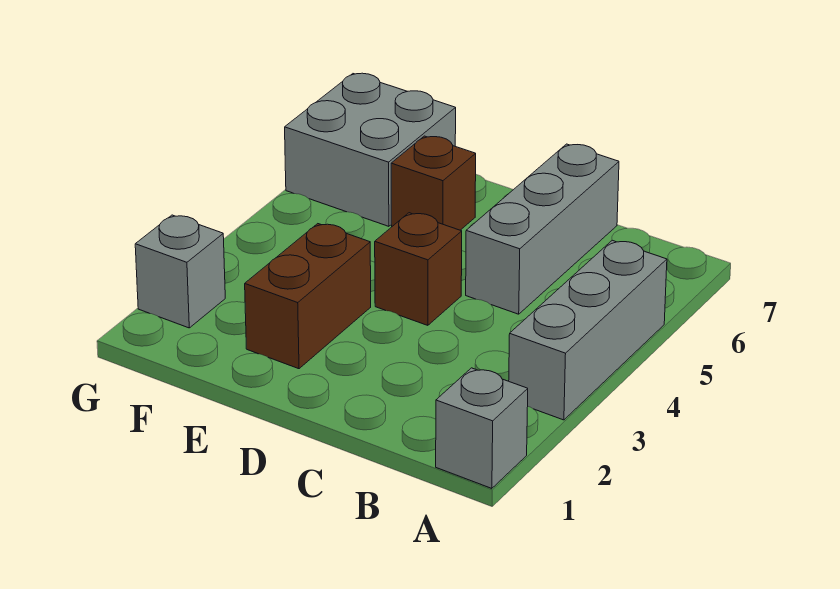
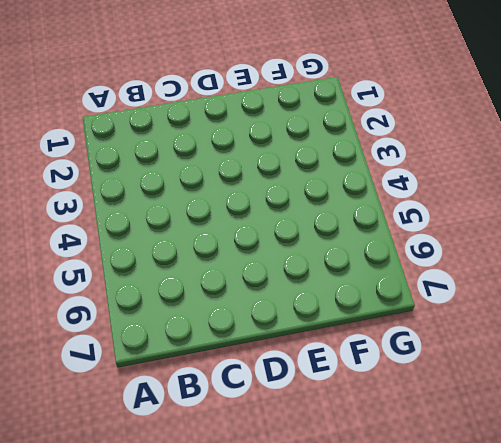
none -> grey brick A1 level 1
none -> grey brick A3:A5 level 1

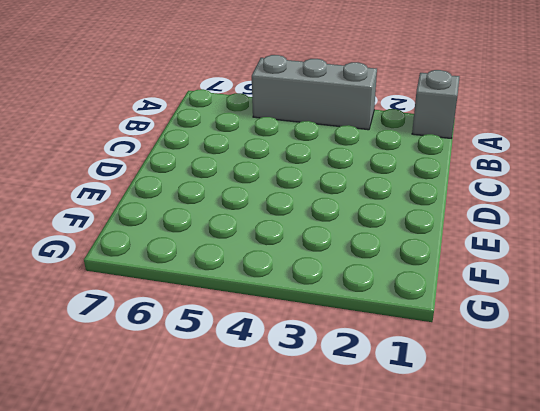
none -> grey brick C5:C7 level 1
none -> brown brick D4 level 1

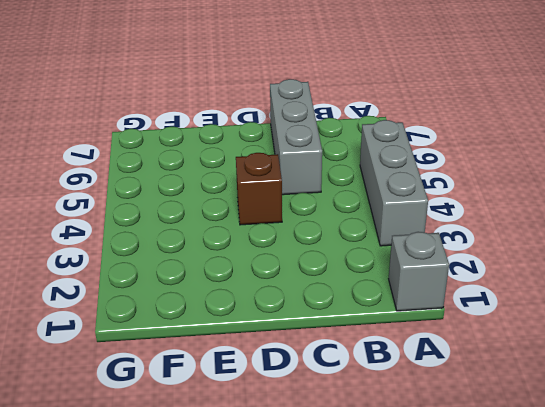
none -> brown brick E2:E3 level 1
none -> brown brick E6 level 1

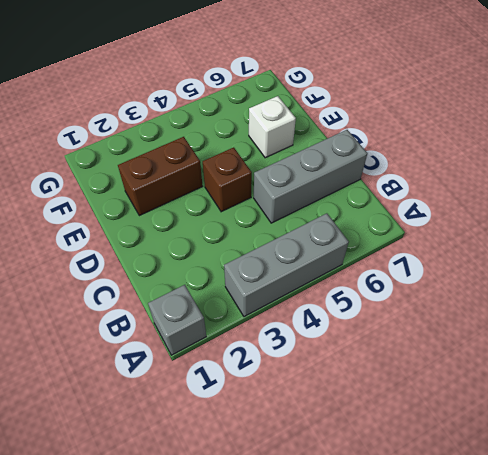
white brick E6 level 1 -> brown brick E6 level 1
none -> grey brick F6:G7 level 1
none -> grey brick G2 level 1

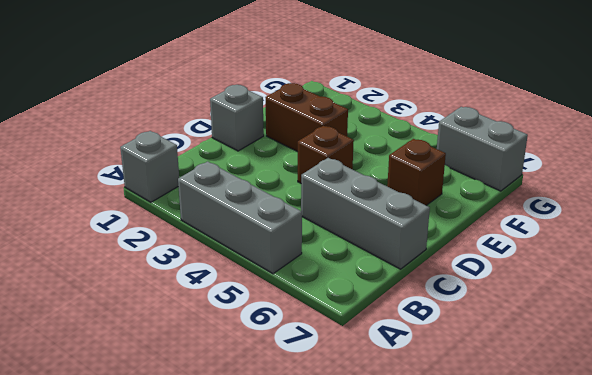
grey brick D1 level 1 -> grey brick G2 level 1
grey brick G6:G7 level 1 -> grey brick F6:G7 level 1

